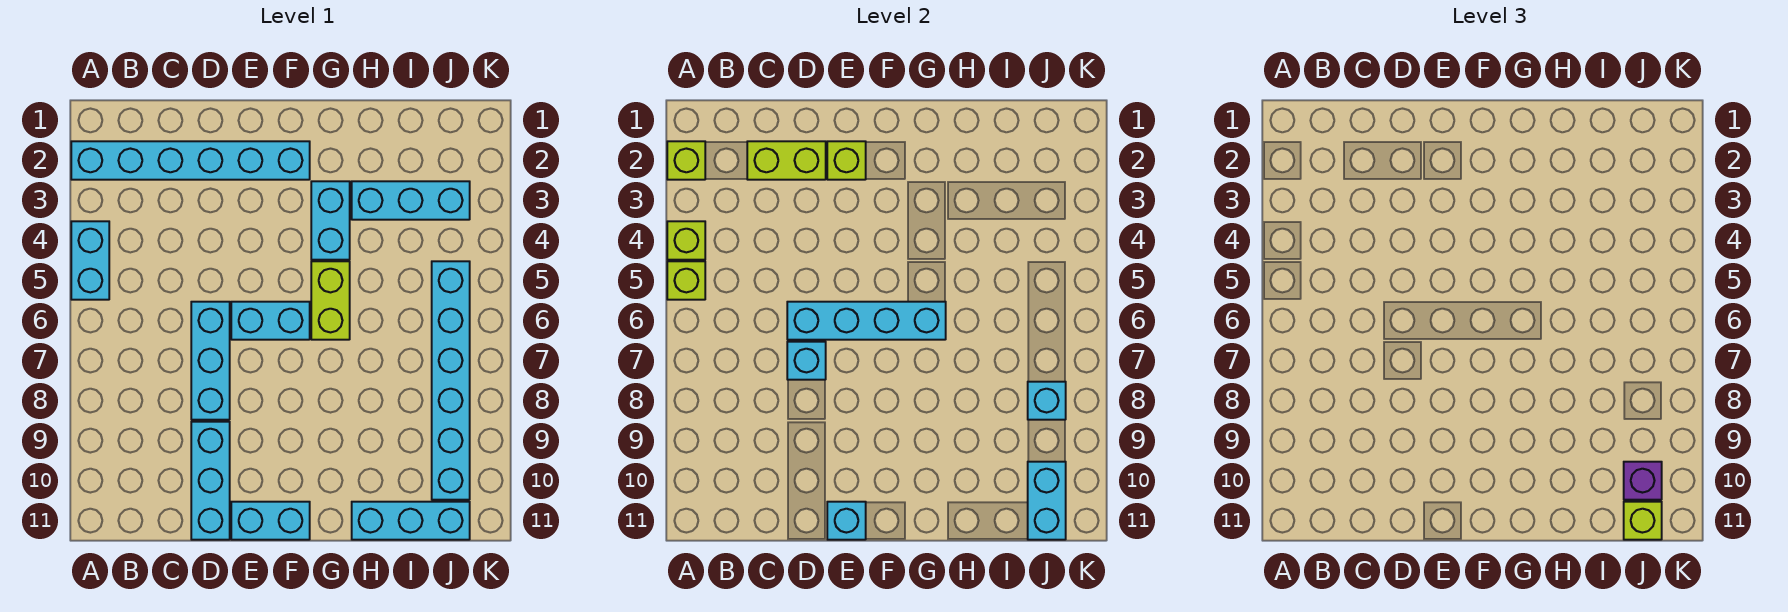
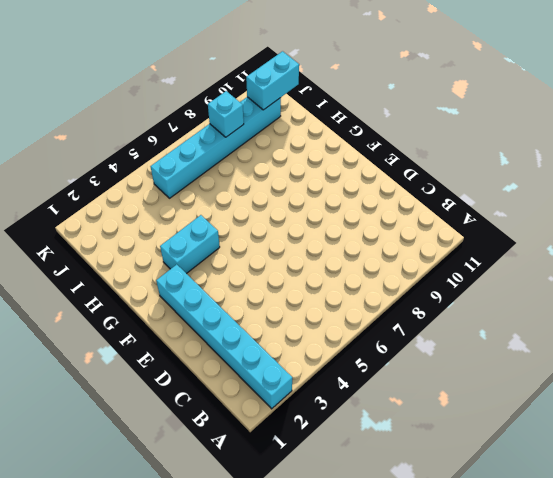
none -> cyan brick A4:A5 level 1
none -> cyan brick D6:D8 level 1
none -> cyan brick D9:D11 level 1

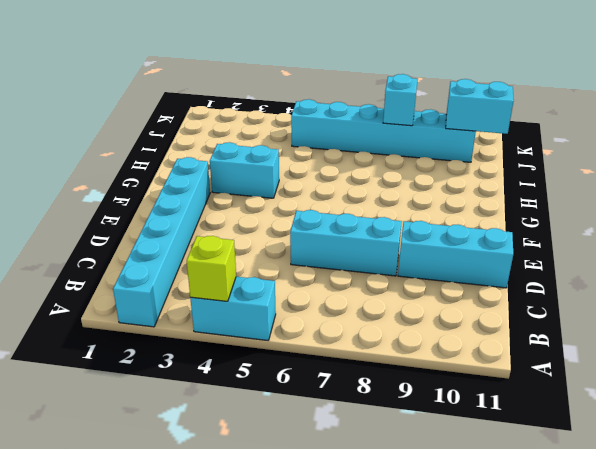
none -> cyan brick E6:F6 level 1
none -> cyan brick E11:F11 level 1
none -> lime brick G5:G6 level 1

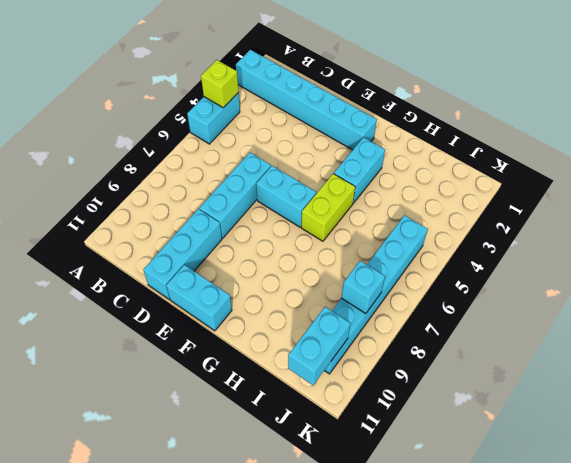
none -> cyan brick H3:J3 level 1
none -> cyan brick H11:J11 level 1
none -> lime brick A2 level 2

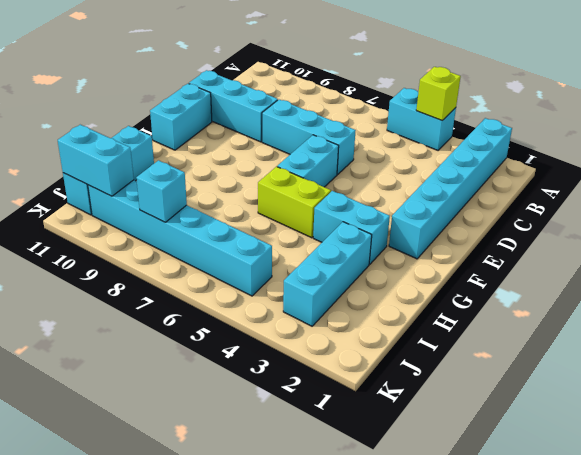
none -> lime brick A2 level 2
none -> lime brick A5 level 2
none -> lime brick C2:D2 level 2

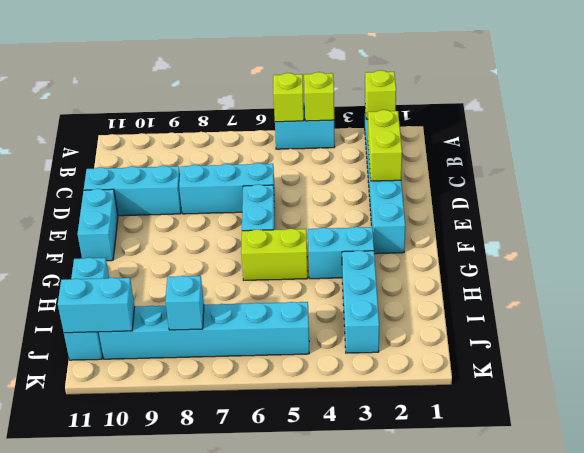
none -> cyan brick D6:G6 level 2
none -> cyan brick D7 level 2
none -> lime brick E2 level 2

